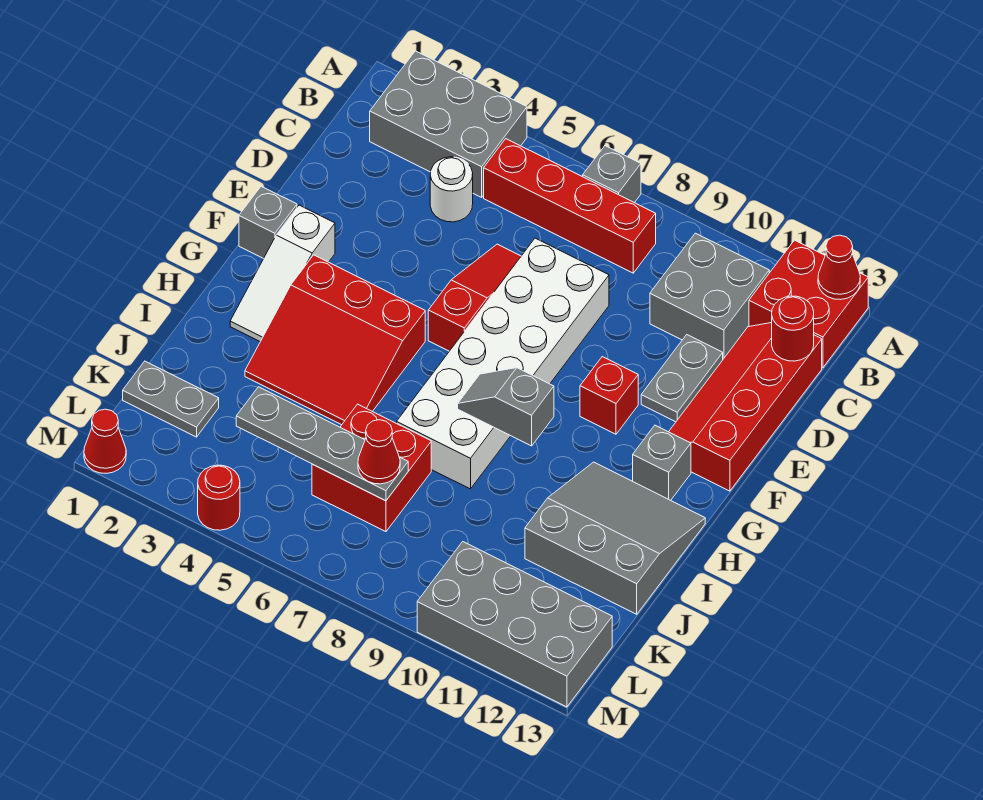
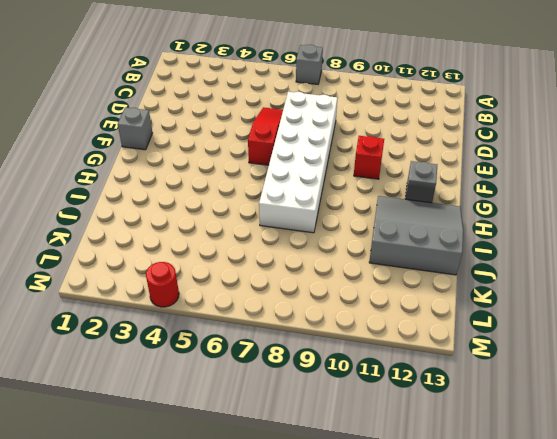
none -> grey brick A2:B4 level 1
none -> red brick A12:B13 level 1
none -> red brick B5:B8 level 1

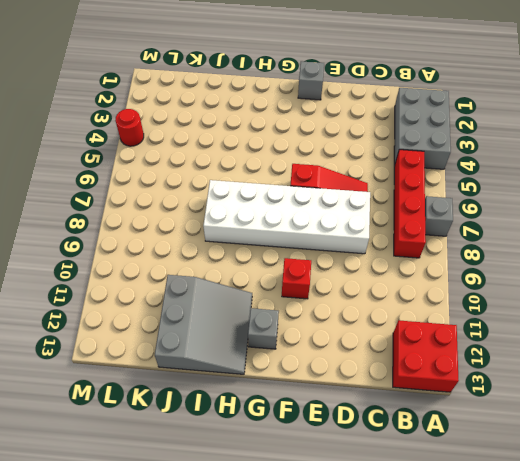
none -> grey brick B10:C11 level 1
none -> white round brick C4 level 1
none -> red slope C12:F13 level 1 top 13

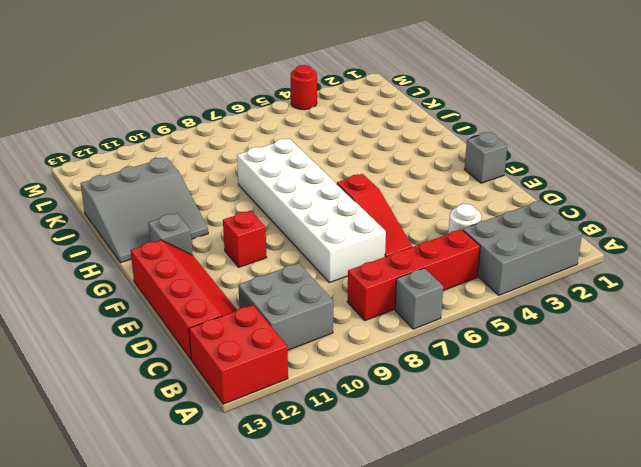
none -> grey plate D11:E11 level 1
none -> white slope F2:H2 level 1 top F
none -> red slope G3:I5 level 1 top G

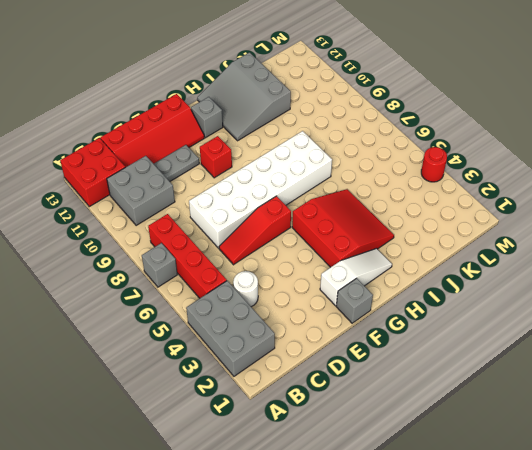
none -> red brick J6:K7 level 1
none -> grey plate K1:K2 level 1
none -> grey brick L10:M13 level 1

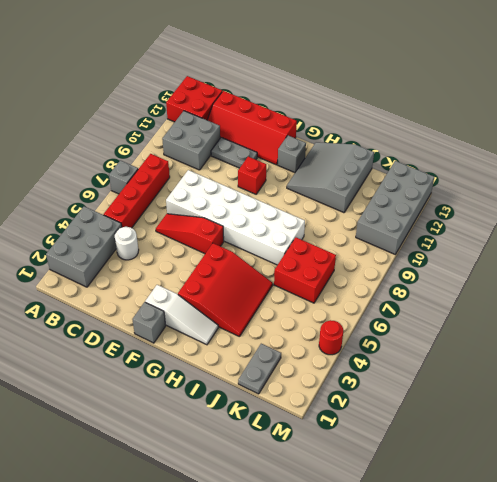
none -> red cone M1 level 1
none -> red cone A13 level 2
none -> red round brick C13 level 2

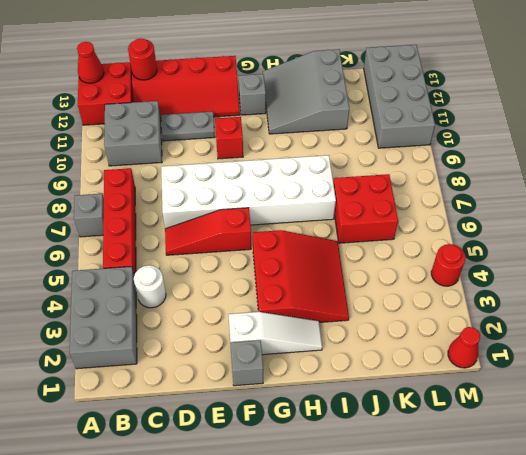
none -> grey plate K1:K2 level 1
none -> grey slope H8:H9 level 2 top 9
none -> grey plate K4:K7 level 2

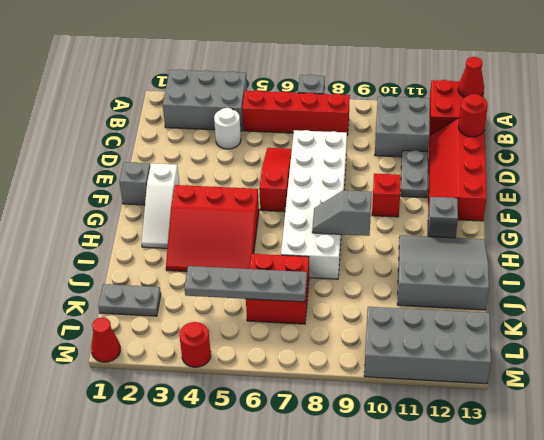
none -> red cone K7 level 3

